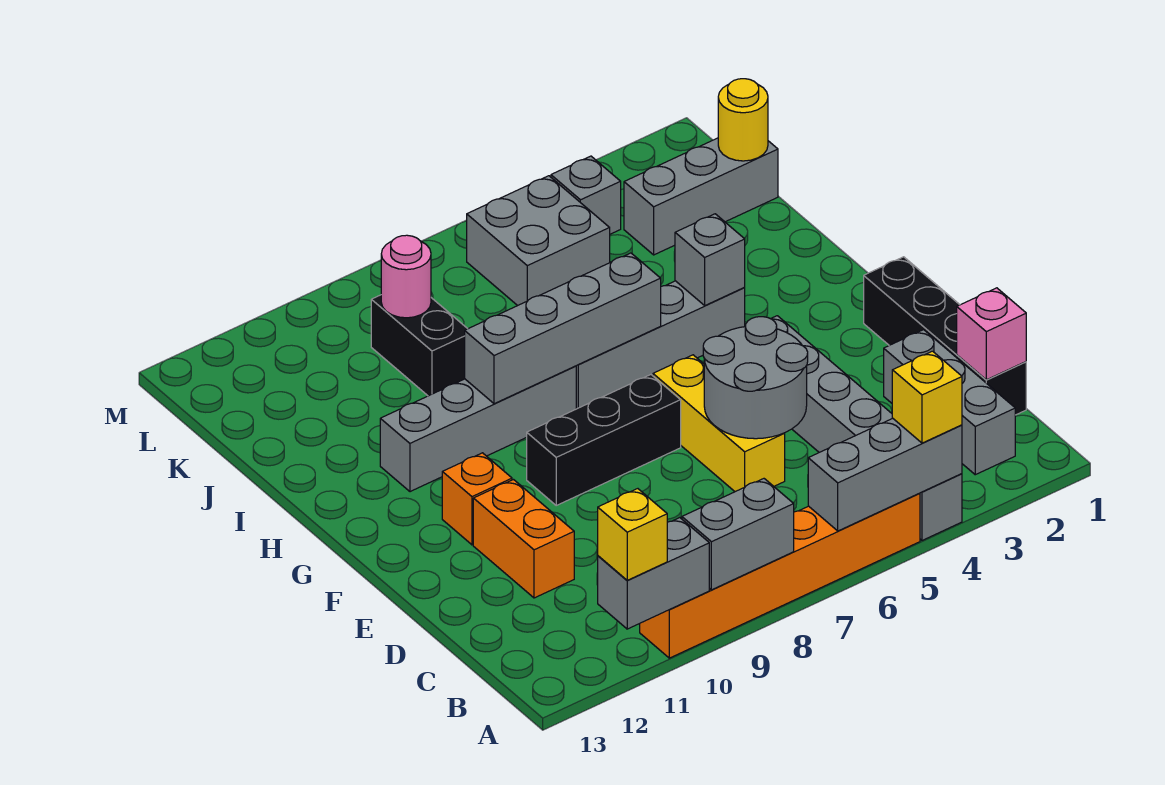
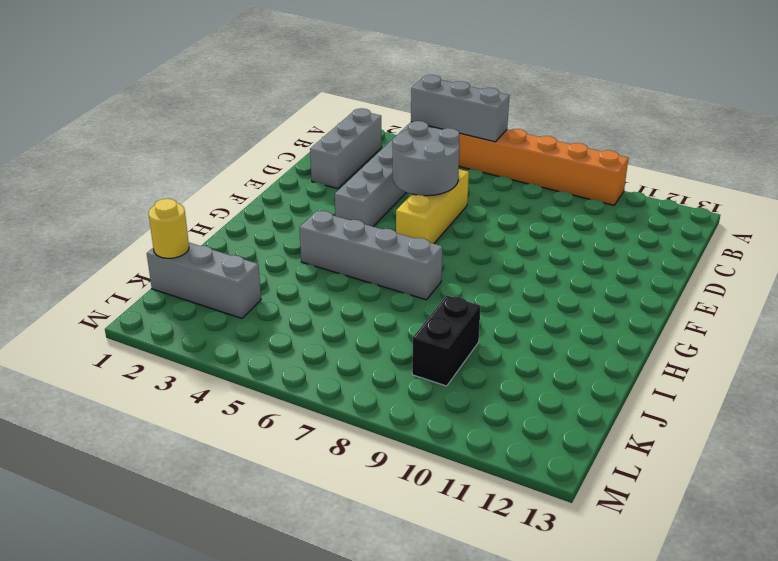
none -> black brick C1:F1 level 1
none -> orange brick D11:E11 level 1
none -> black brick F7:F9 level 1

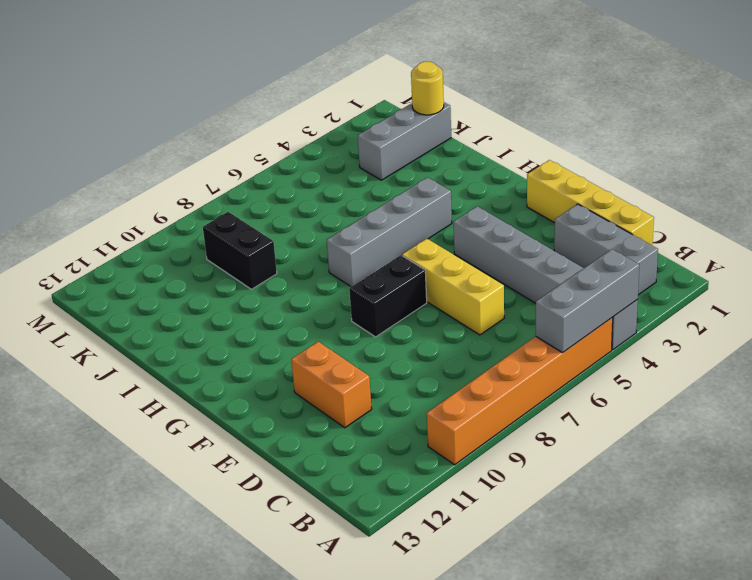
yellow brick C1:F1 level 1 -> black brick C1:F1 level 1
black brick F7:F8 level 1 -> black brick F7:F9 level 1
none -> orange brick F11 level 1
none -> grey brick H8:H11 level 1
none -> grey brick K5:L6 level 1

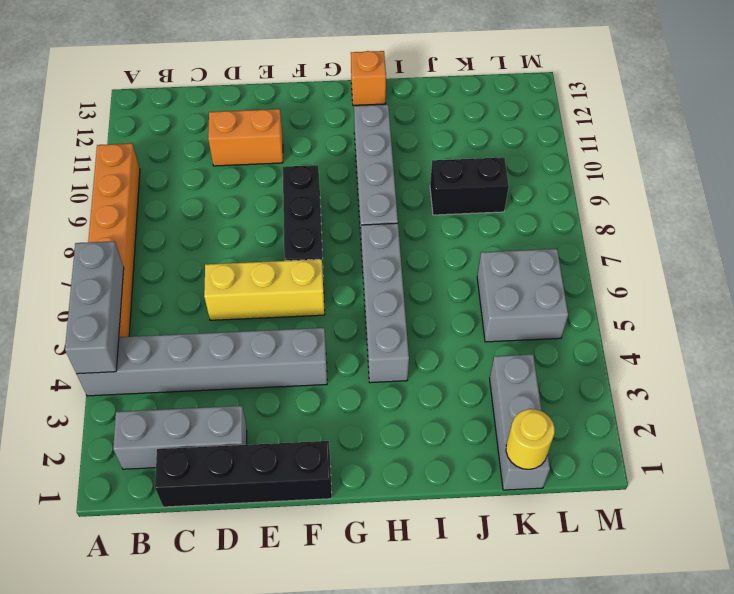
orange brick H13 level 1 -> orange brick F11 level 1
none -> grey brick L4 level 1
none -> grey brick A8:A9 level 2
none -> grey brick A10:A11 level 2

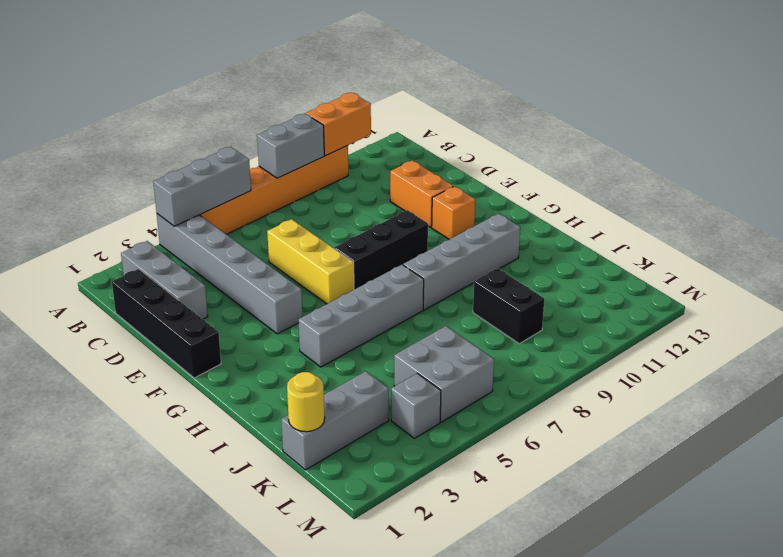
orange brick A10:A11 level 2 -> grey brick A10:A11 level 2
none -> pink brick C1 level 2
none -> grey round brick D5:E6 level 2
none -> grey brick H4 level 2

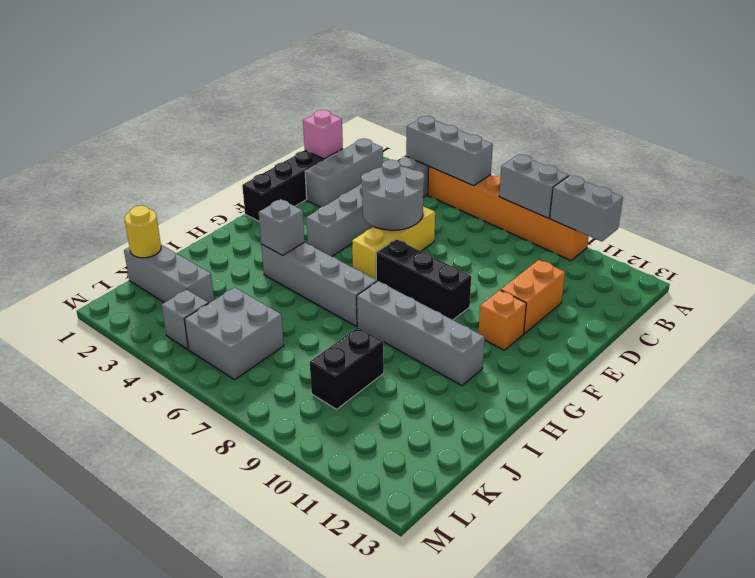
none -> grey brick H6:H9 level 2
none -> pink round brick K9 level 2
none -> yellow brick A4 level 3

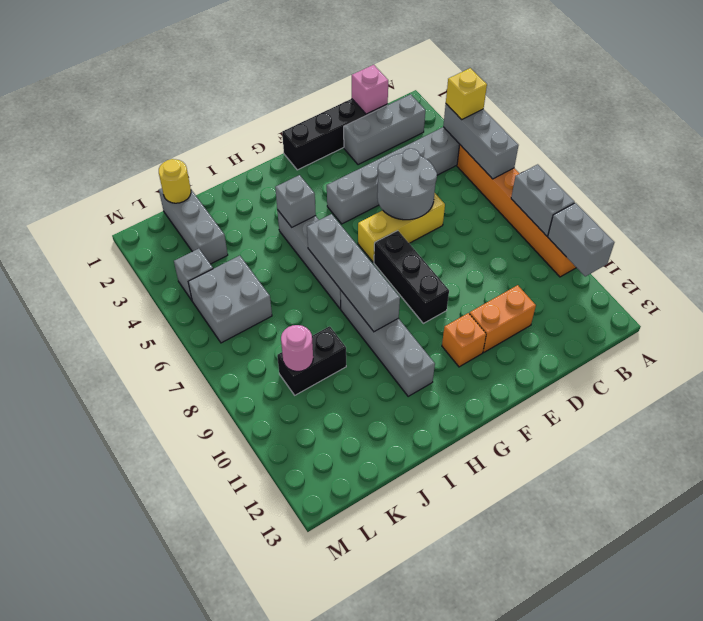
none -> yellow brick A11 level 3

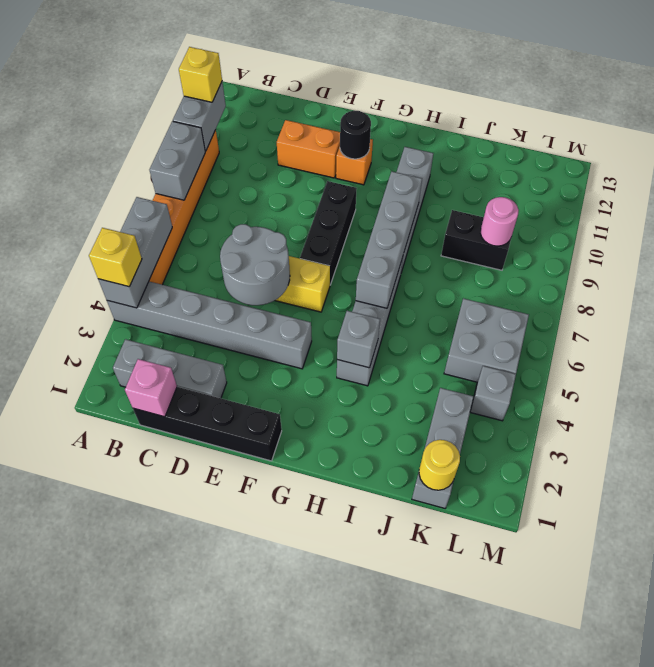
black round brick F11 level 2 -> none

